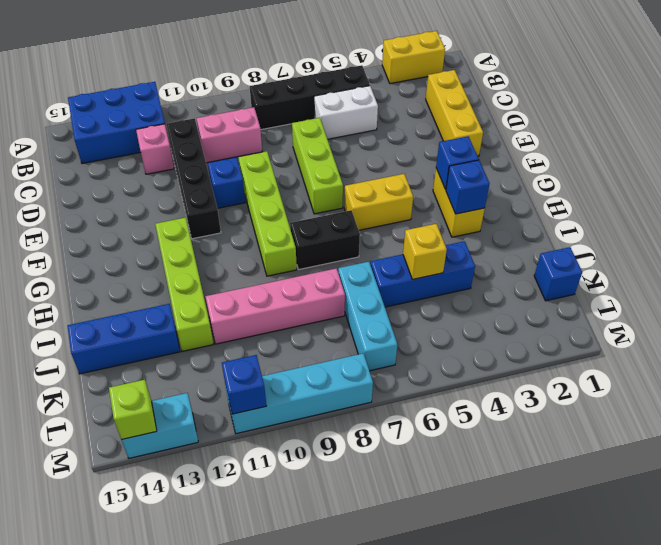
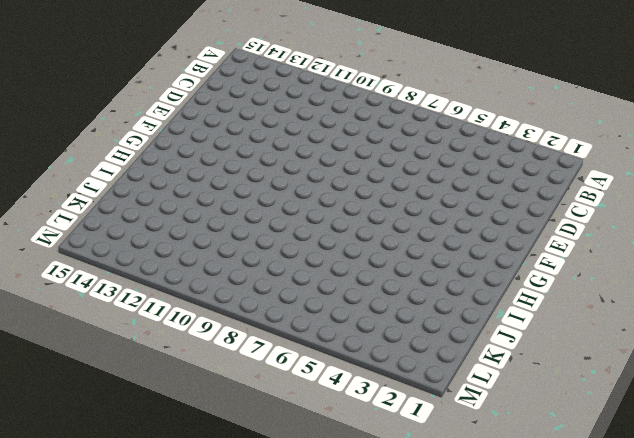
none -> yellow brick A2:A3 level 1
none -> blue brick A12:B14 level 1
none -> black brick B5:B8 level 1

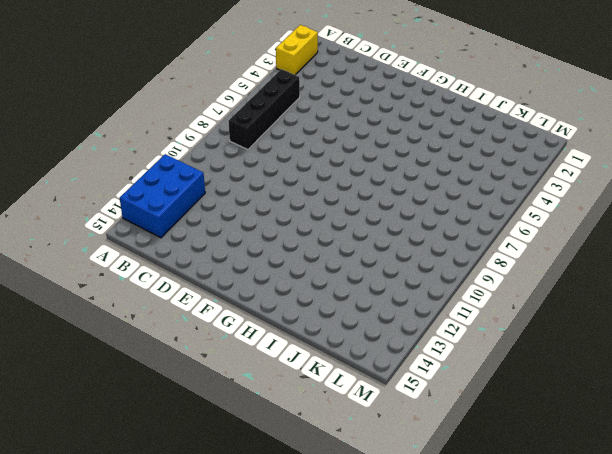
none -> yellow brick C2:E2 level 1
none -> white brick C5:C6 level 1
none -> pink brick C9:C10 level 1

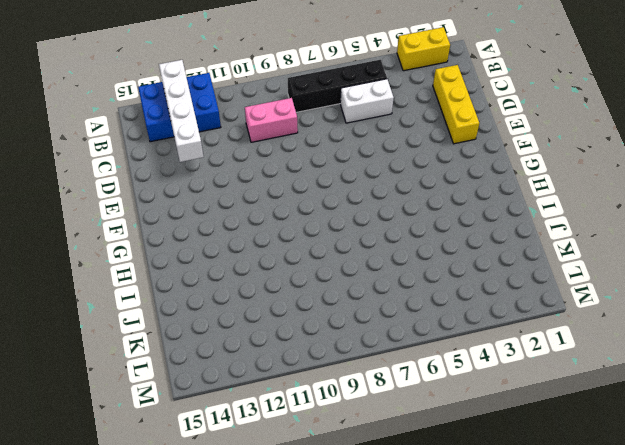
white brick A13:D13 level 2 -> none
none -> black brick C11:F11 level 1
none -> pink brick C12 level 1
none -> lime brick D7:F7 level 1

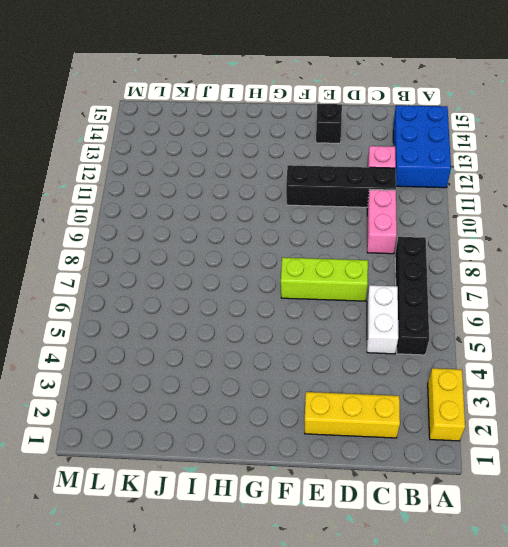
black brick E14 level 1 -> none
none -> lime brick E9:H9 level 1
none -> blue brick E10 level 1
none -> yellow brick G3:H3 level 1

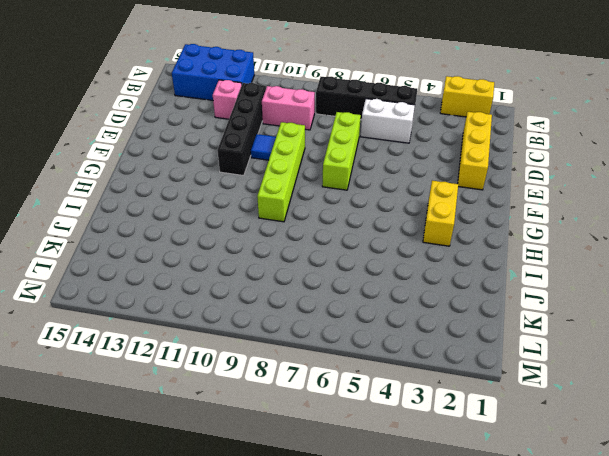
blue tile E10 level 1 -> blue brick E10 level 1
none -> yellow brick G5:G6 level 1
none -> lime brick G12:J12 level 1
none -> black brick H7:H8 level 1

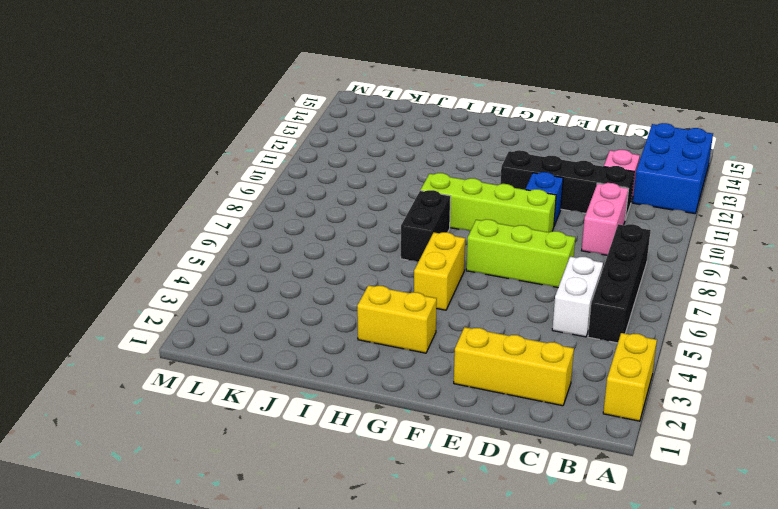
none -> lime brick G12:J12 level 1
none -> blue brick J4:J6 level 1
none -> cyan brick J7:L7 level 1

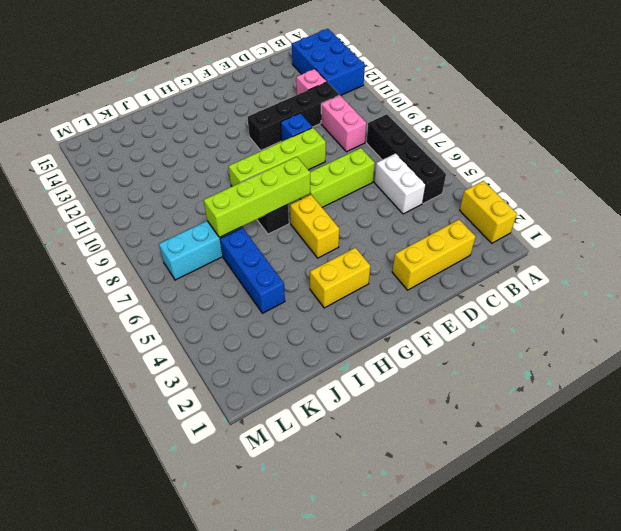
lime brick G7:J7 level 2 -> lime brick G12:J12 level 1
none -> pink brick J8:J11 level 1
none -> blue brick J13:J15 level 1
none -> blue brick K1 level 1

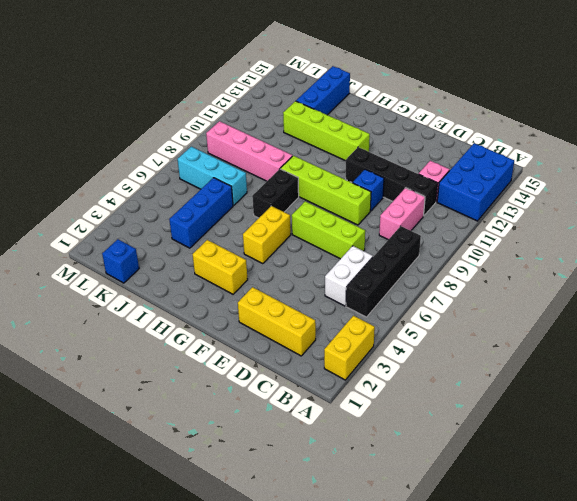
pink brick I9:L9 level 1 -> pink brick J8:J11 level 1
none -> cyan brick M8:M11 level 1
none -> cyan brick M13:M14 level 1
none -> blue brick G3 level 2

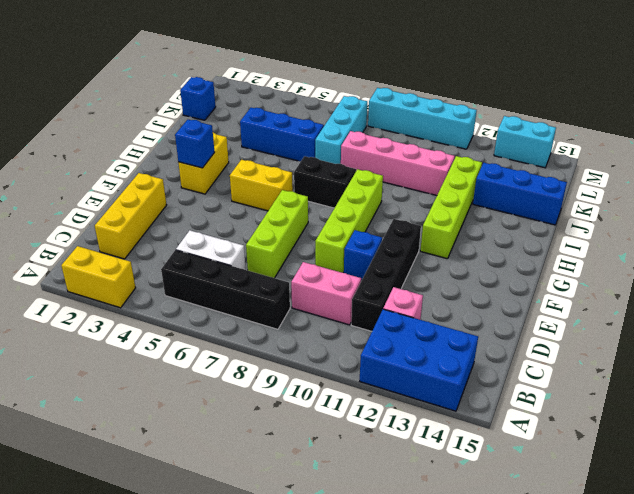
none -> blue brick H3 level 2
none -> yellow brick J5 level 2
none -> blue brick M11 level 2

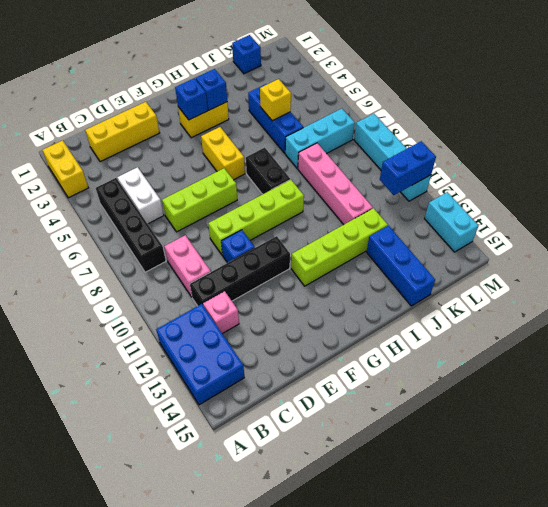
blue brick L11:M11 level 2 -> blue brick M11 level 2
none -> lime brick M14 level 2

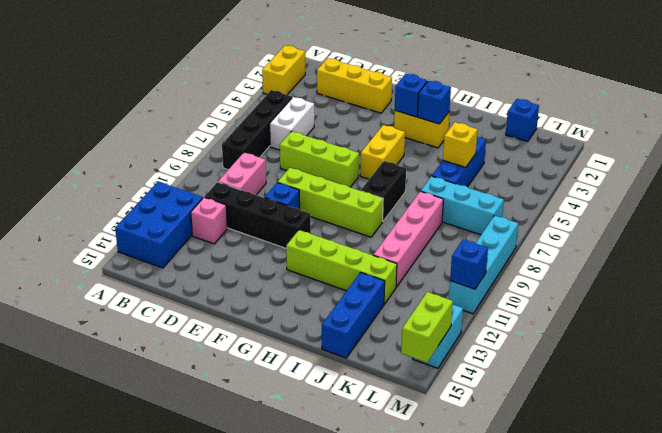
lime brick M14:M15 level 2 -> lime brick M14 level 2

